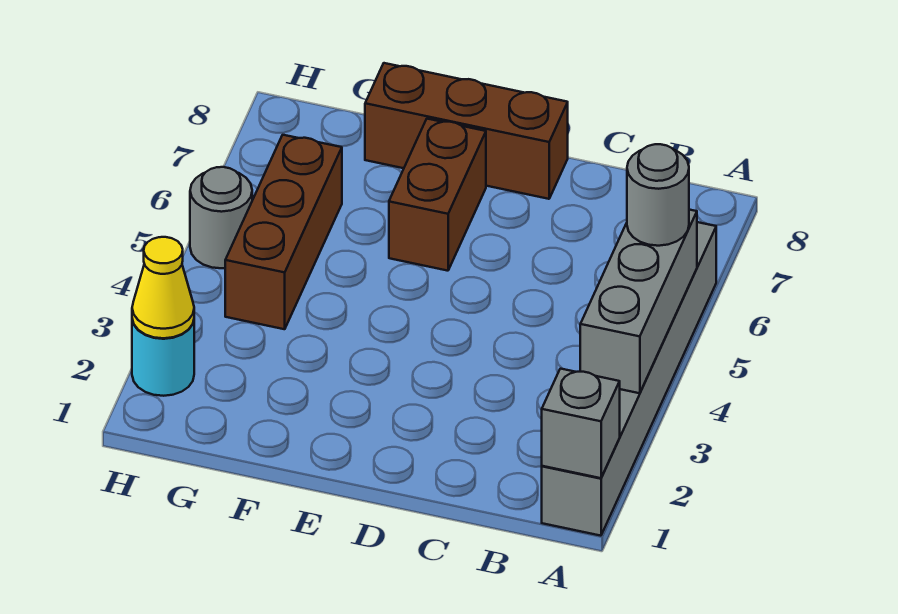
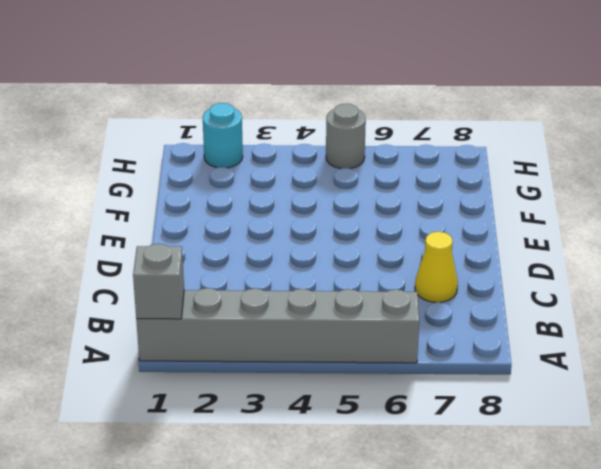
yellow cone C7 level 1 -> yellow cone H2 level 2
none -> brown brick D8:F8 level 1
none -> brown brick E6:E7 level 1

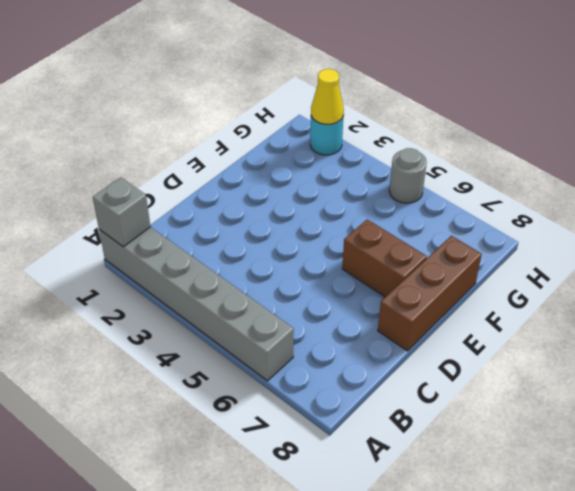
none -> brown brick G4:G6 level 1
none -> grey brick A3:A5 level 2

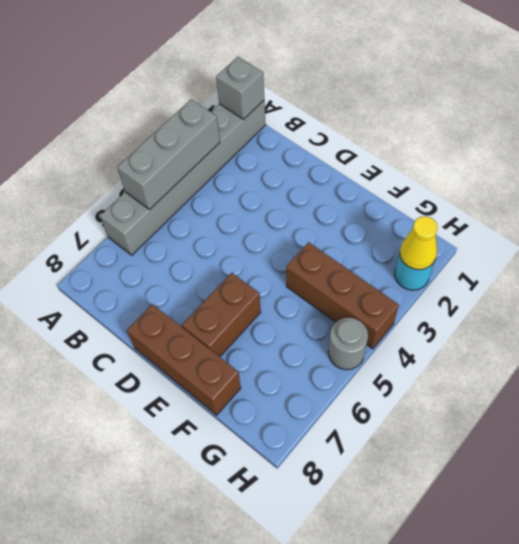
brown brick F4:H4 level 1 -> brown brick G4:G6 level 1
none -> grey round brick A5 level 3

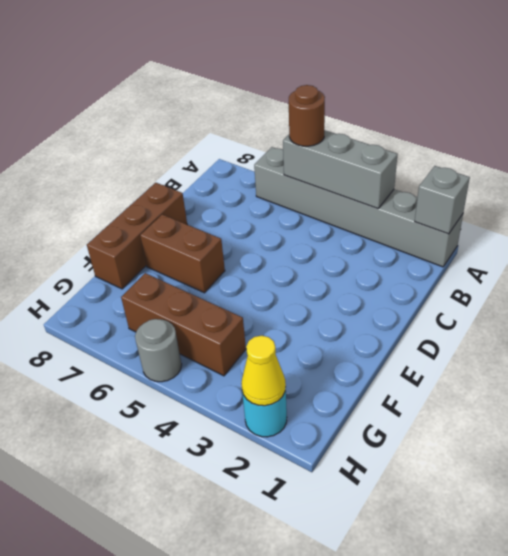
brown round brick A5 level 3 -> grey round brick A5 level 3

